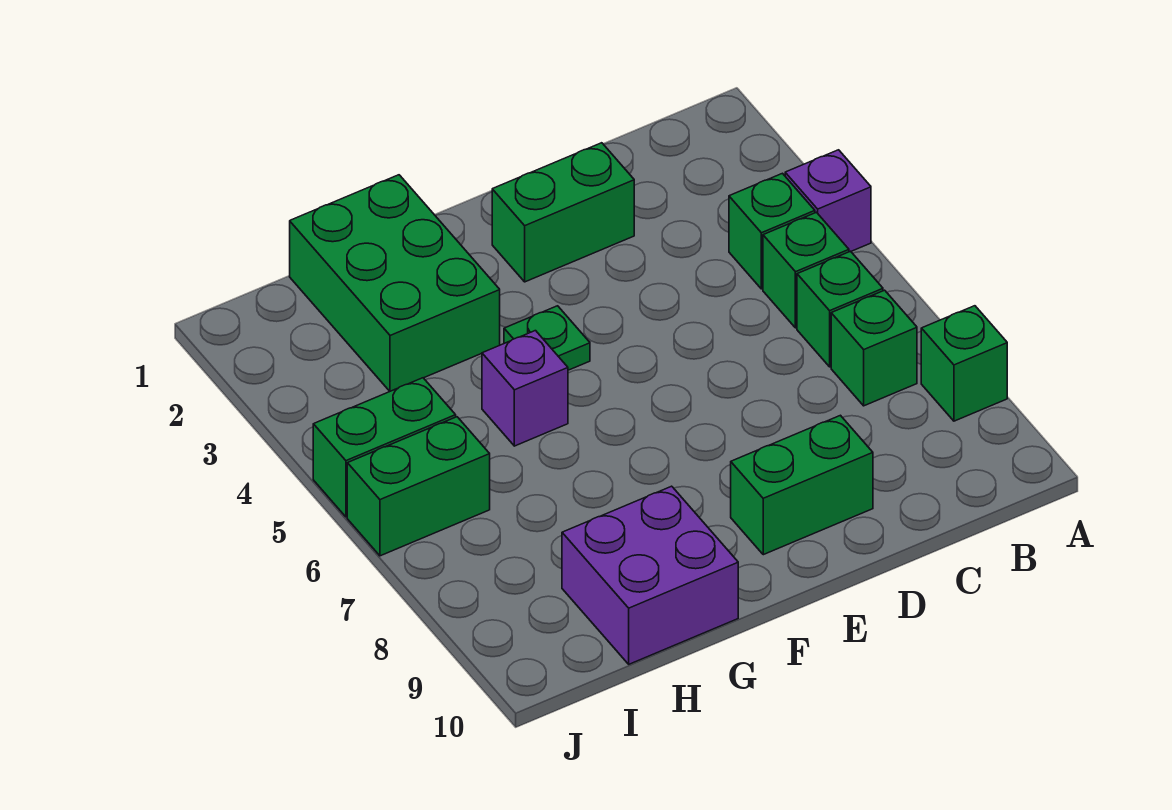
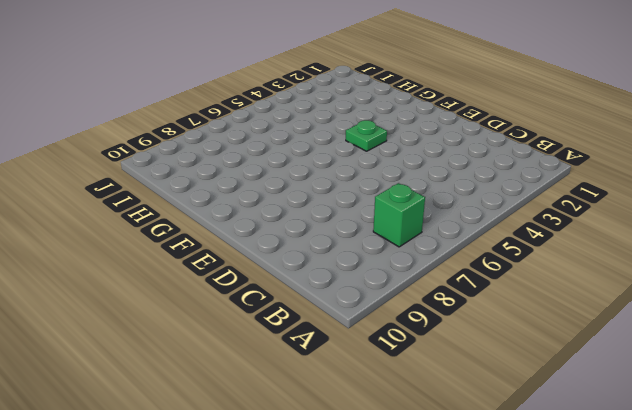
none -> purple brick A4 level 1
none -> green brick A8 level 1
none -> green brick B4 level 1

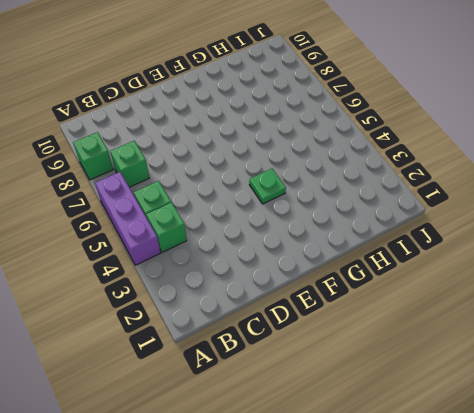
purple brick A4:A6 level 1 -> purple brick A4 level 1
none -> green brick B6 level 1
none -> green brick D2:E2 level 1
none -> green brick D9:E9 level 1

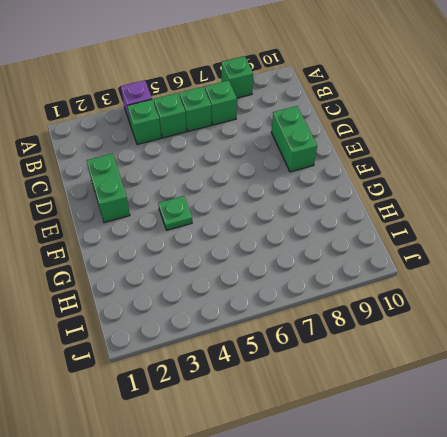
none -> green brick G1:H3 level 1
none -> purple brick G5 level 1
none -> purple brick G9:H10 level 1

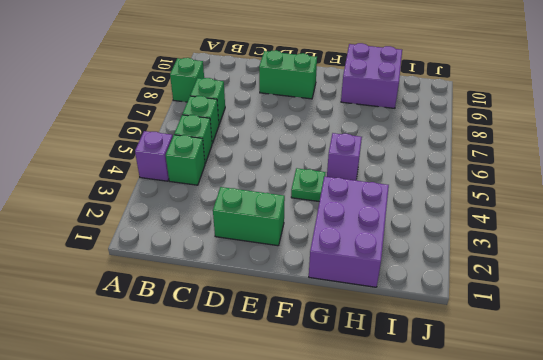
purple brick G1:H3 level 1 -> green brick G1:H3 level 1
none -> green brick I5:J5 level 1
none -> green brick I6:J6 level 1

